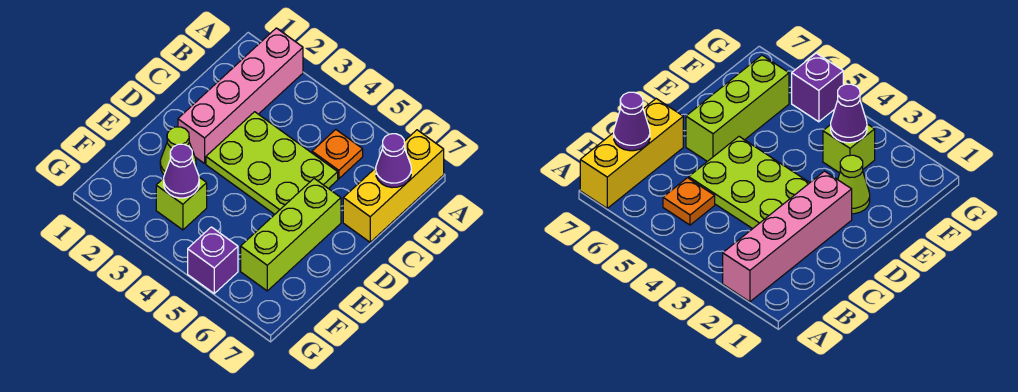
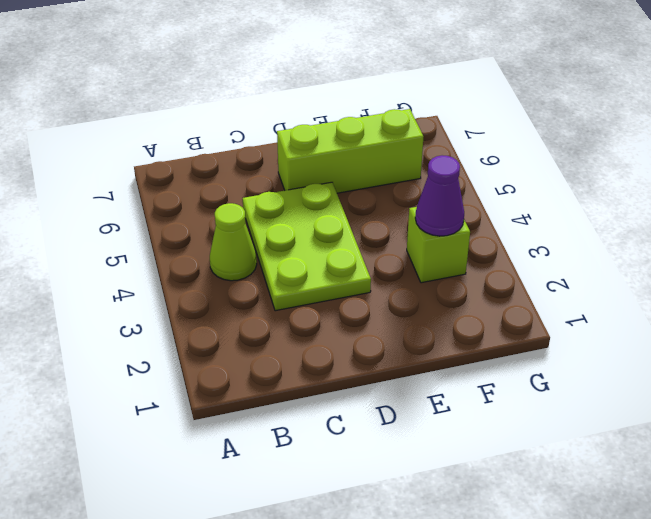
lime cone B4 level 1 -> lime cone E2 level 1
none -> pink brick A2:D2 level 1
none -> yellow brick A7:C7 level 1

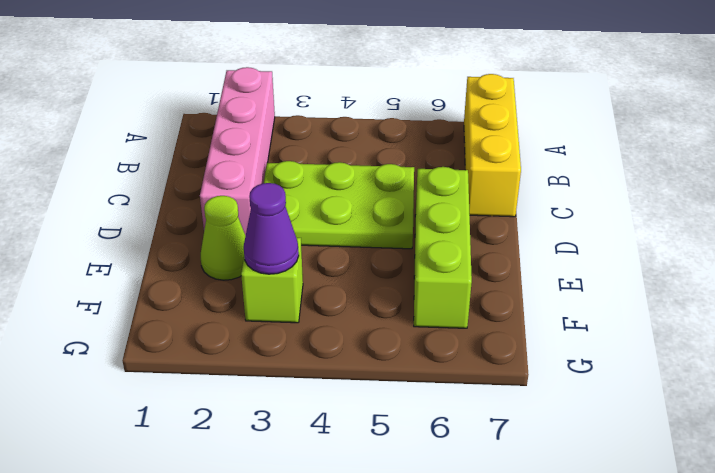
none -> orange plate B5 level 1
none -> purple brick G5 level 1

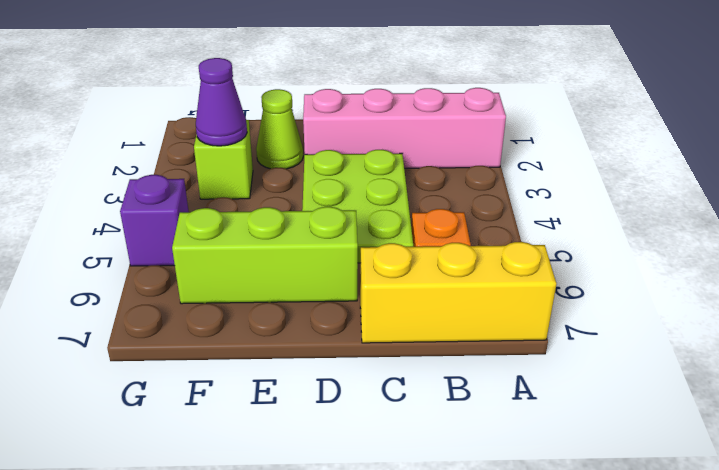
none -> purple cone B7 level 2

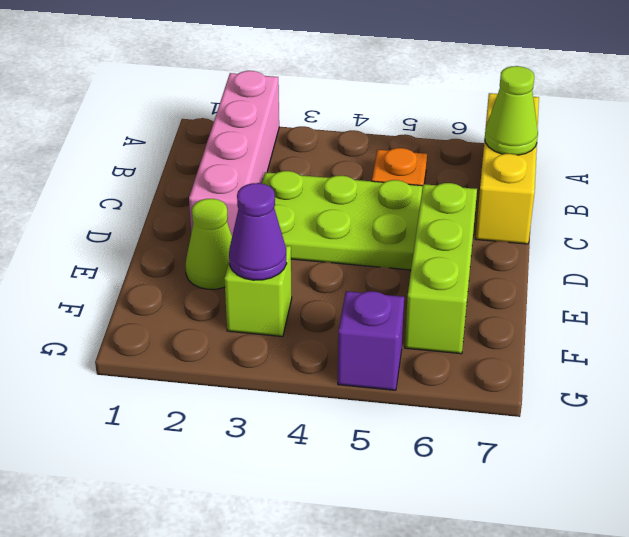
lime cone B7 level 2 -> purple cone B7 level 2

